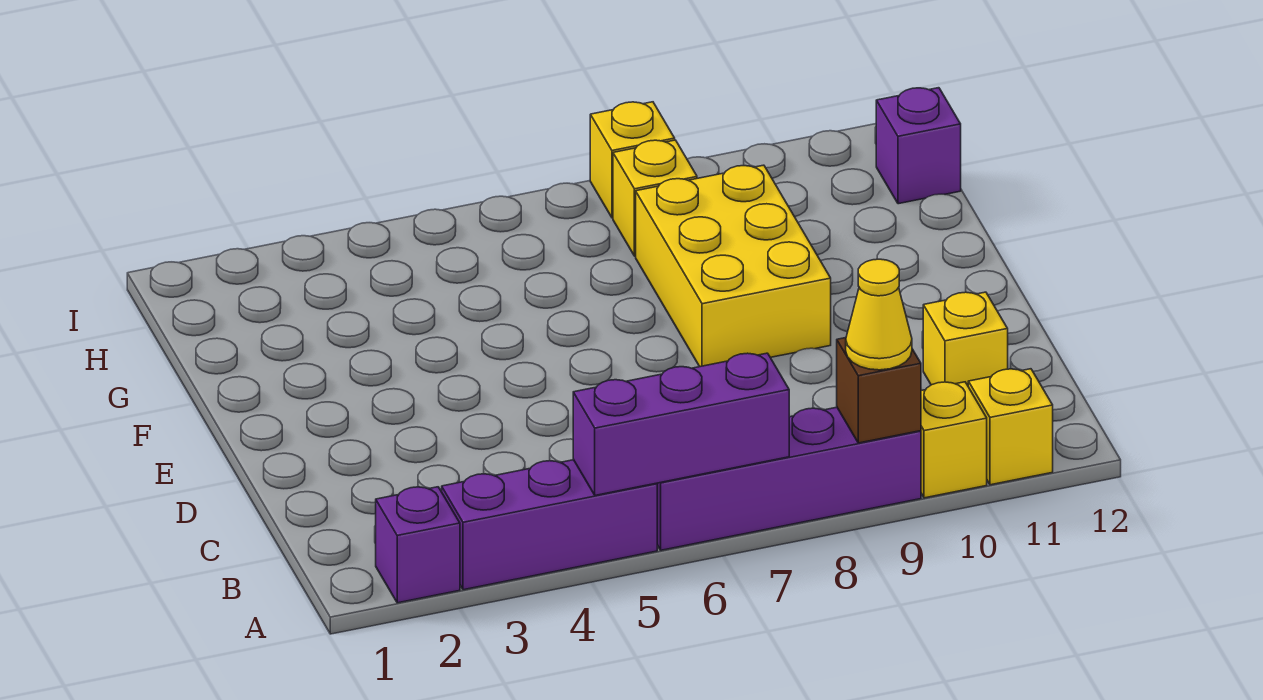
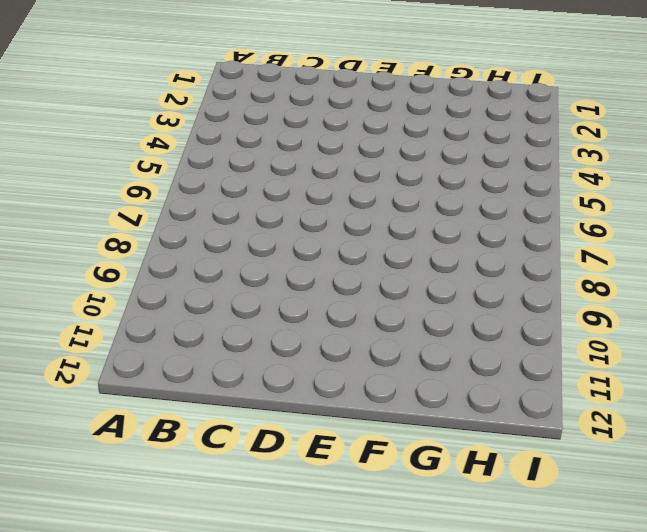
none -> purple brick A2 level 1
none -> purple brick A3:A5 level 1
none -> purple brick A6:A9 level 1

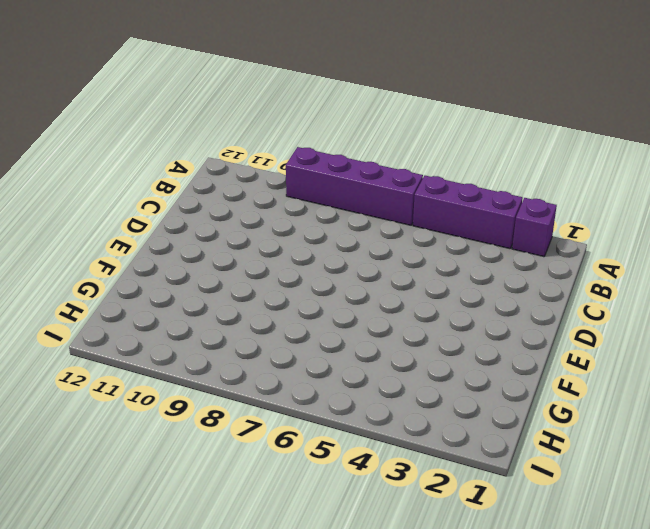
none -> yellow brick A10 level 1
none -> yellow brick A11 level 1
none -> yellow brick C11 level 1

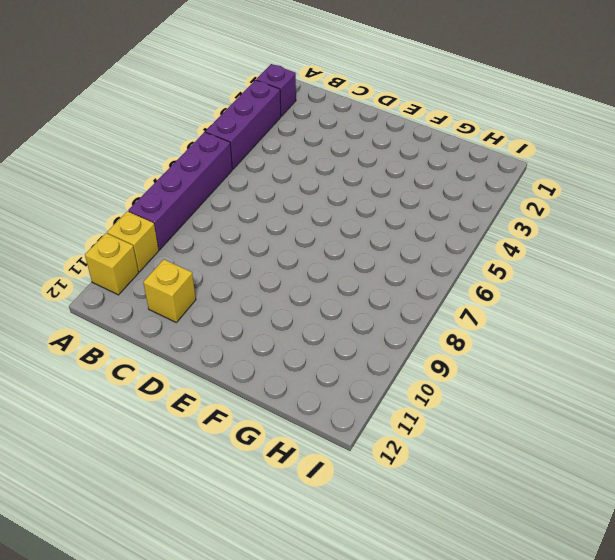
none -> yellow brick E8:G9 level 1
none -> yellow brick H8 level 1
none -> purple brick H12 level 1

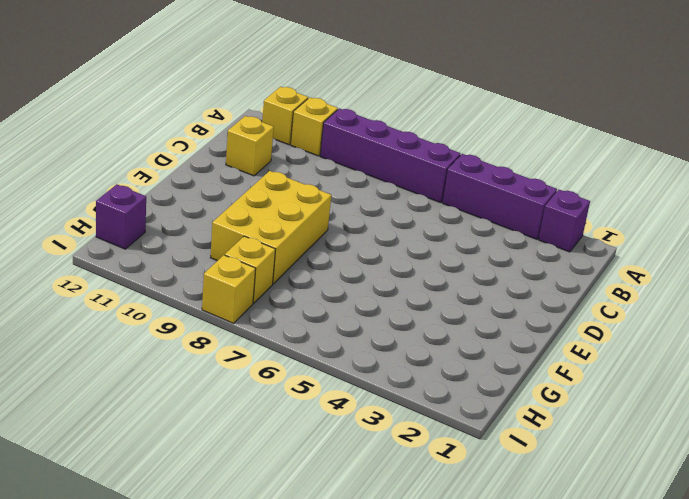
none -> purple brick A5:A7 level 2
none -> brown brick A9 level 2
none -> yellow cone A9 level 3

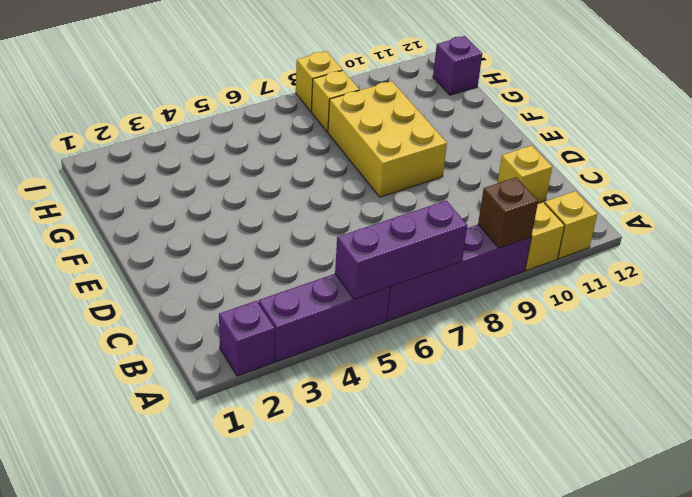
none -> yellow cone A9 level 3

